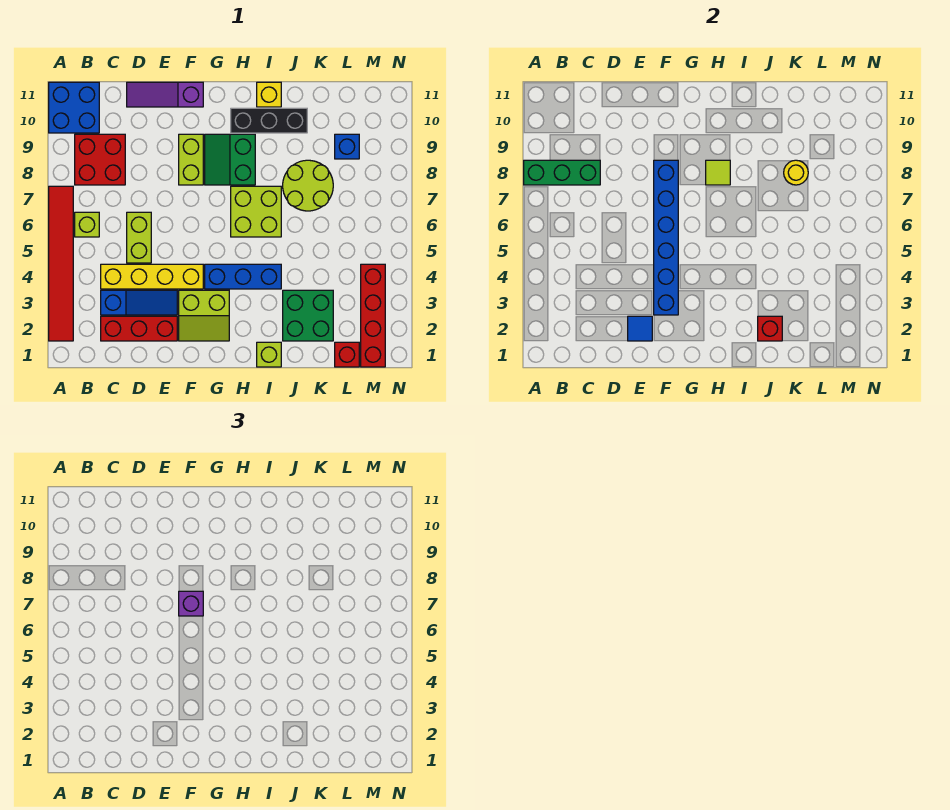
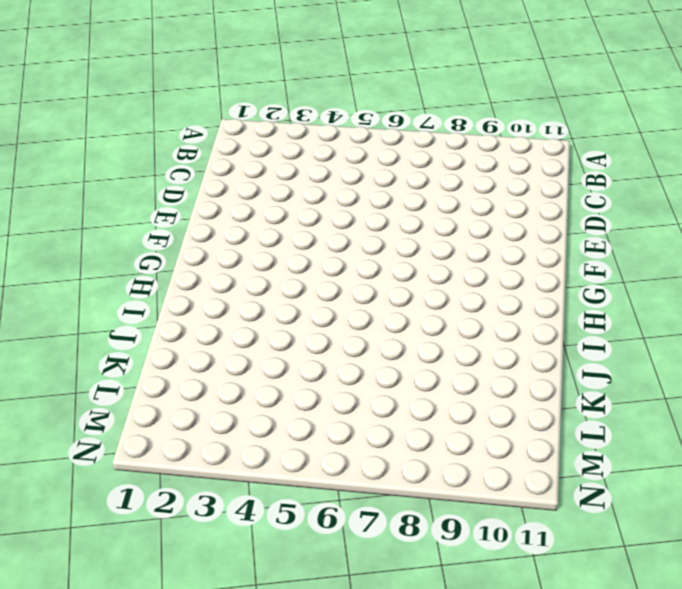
none -> red tile A2:A7 level 1
none -> blue brick A10:B11 level 1
none -> lime brick B6 level 1

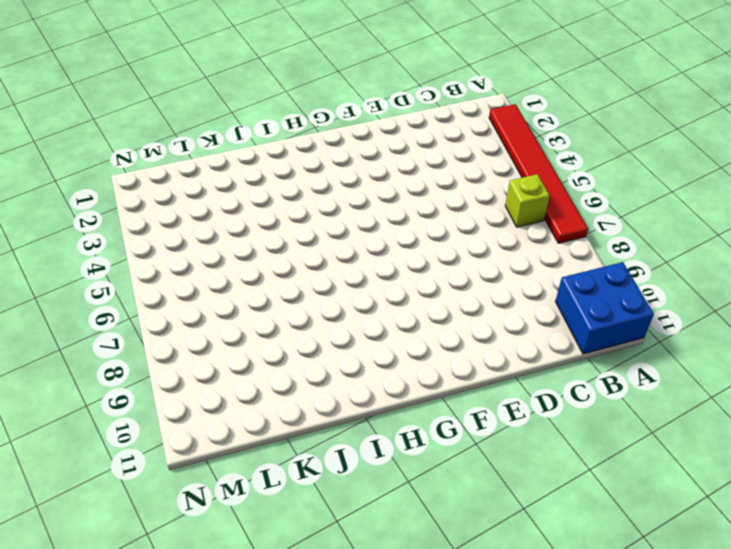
none -> red brick B8:C9 level 1
none -> red brick C2:E2 level 1
none -> blue slope C3:E3 level 1 top C

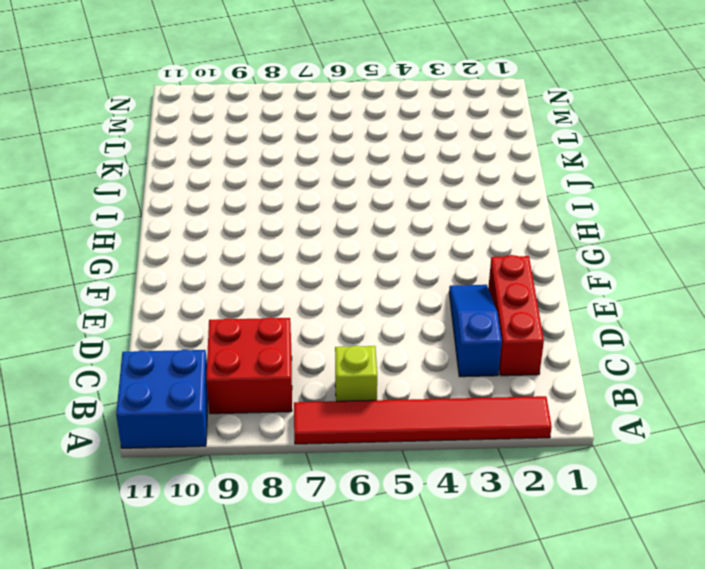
none -> yellow brick C4:F4 level 1
none -> lime brick D5:D6 level 1
none -> purple slope D11:F11 level 1 top F

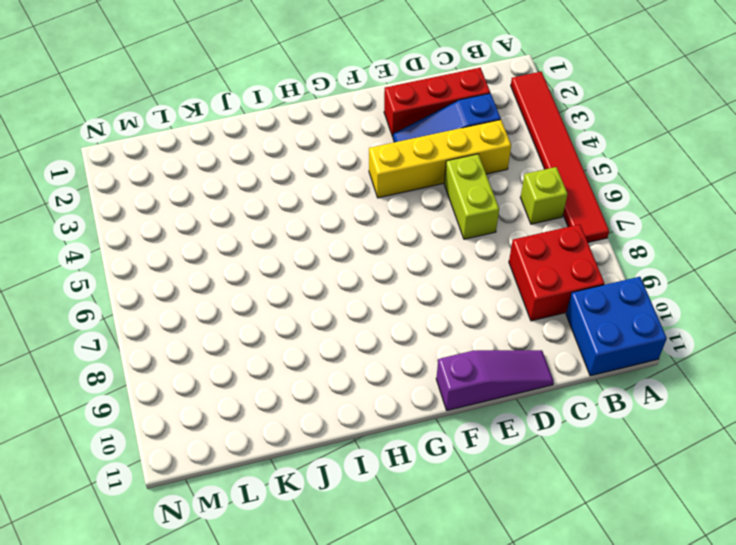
none -> lime slope F2:G3 level 1 top 3
none -> lime brick F8:F9 level 1
none -> blue brick G4:I4 level 1

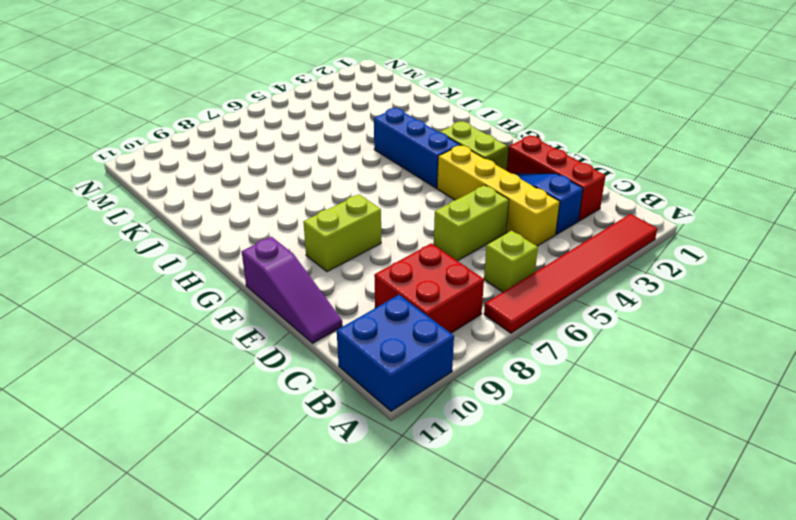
none -> green slope G8:H9 level 1 top H
none -> lime brick H6:I7 level 1
none -> black brick H10:J10 level 1

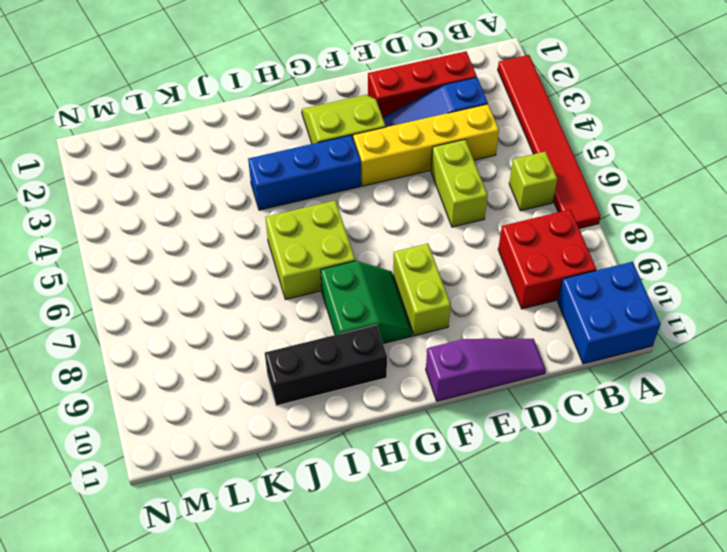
none -> lime brick I1 level 1
none -> yellow brick I11 level 1
none -> green brick J2:K3 level 1

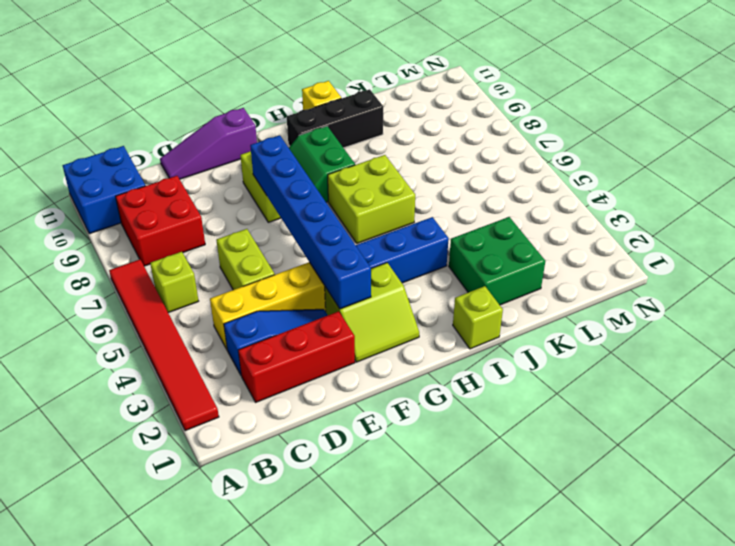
none -> lime round brick J7:K8 level 1
none -> red brick L1 level 1
none -> blue brick L9 level 1

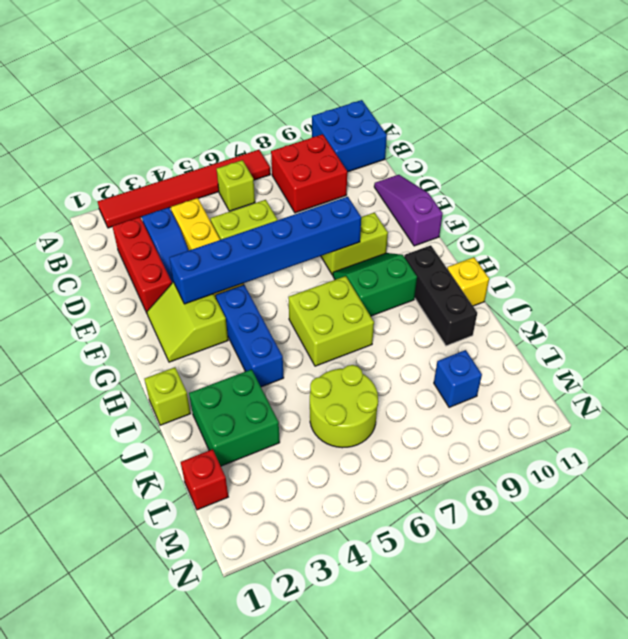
lime round brick K5:L6 level 1 -> lime round brick J7:K8 level 1
none -> red brick M1:M4 level 1
none -> green brick A8:C8 level 2
none -> blue tile E2 level 2

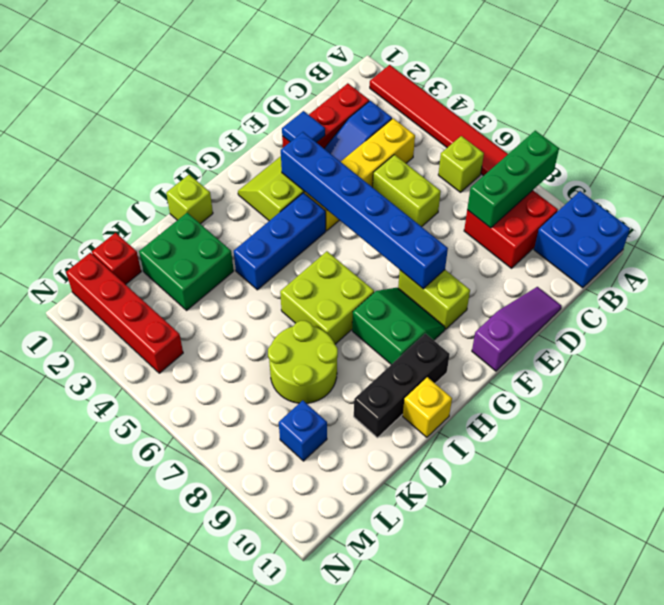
none -> lime tile H8 level 2
none -> red brick J2 level 2
none -> yellow round brick K8 level 2

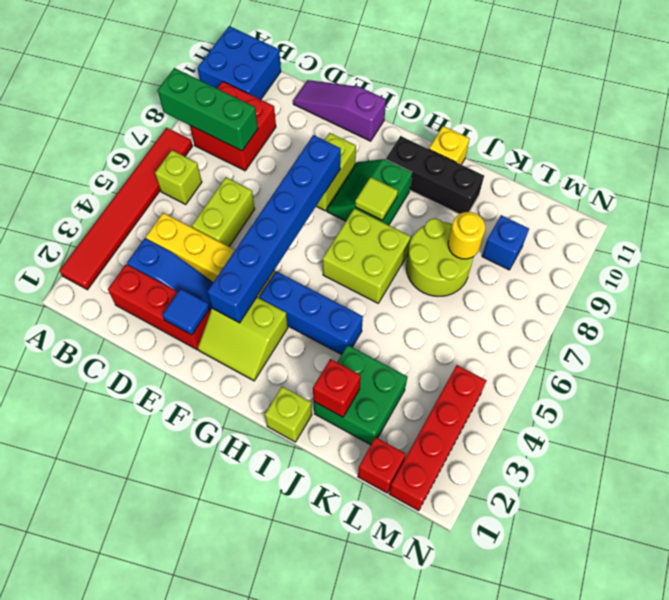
none -> purple brick F7 level 3

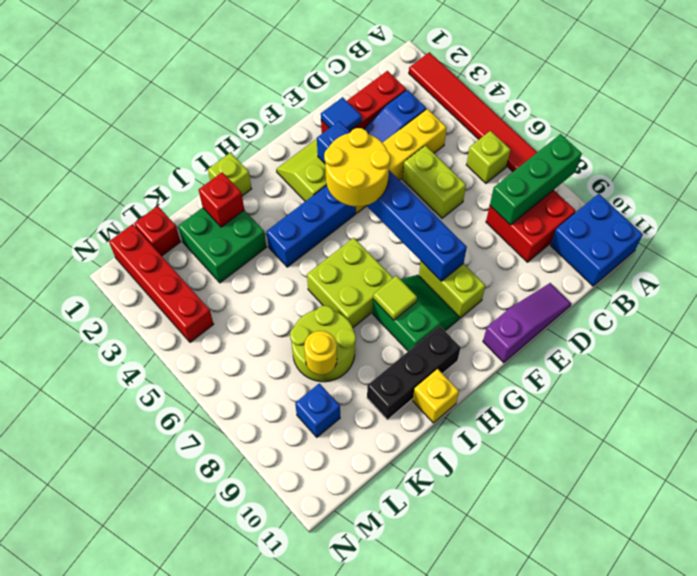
yellow round brick F4:G5 level 3 -> none
none -> purple brick F7 level 3

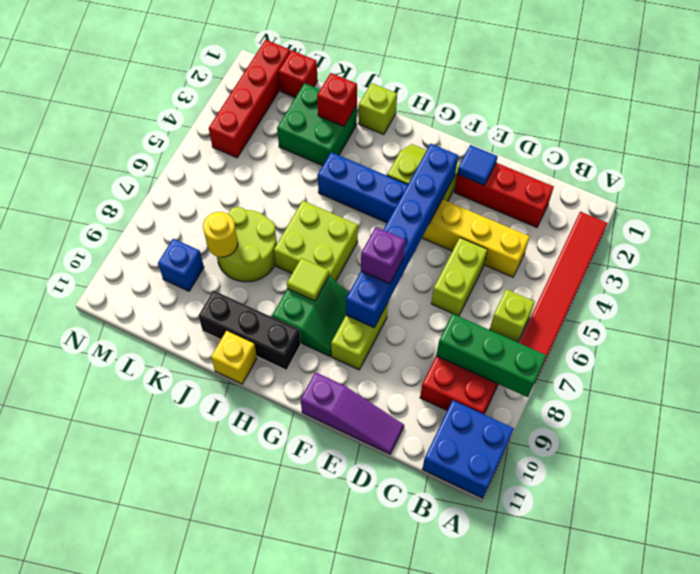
none -> blue slope C3:E3 level 1 top C

